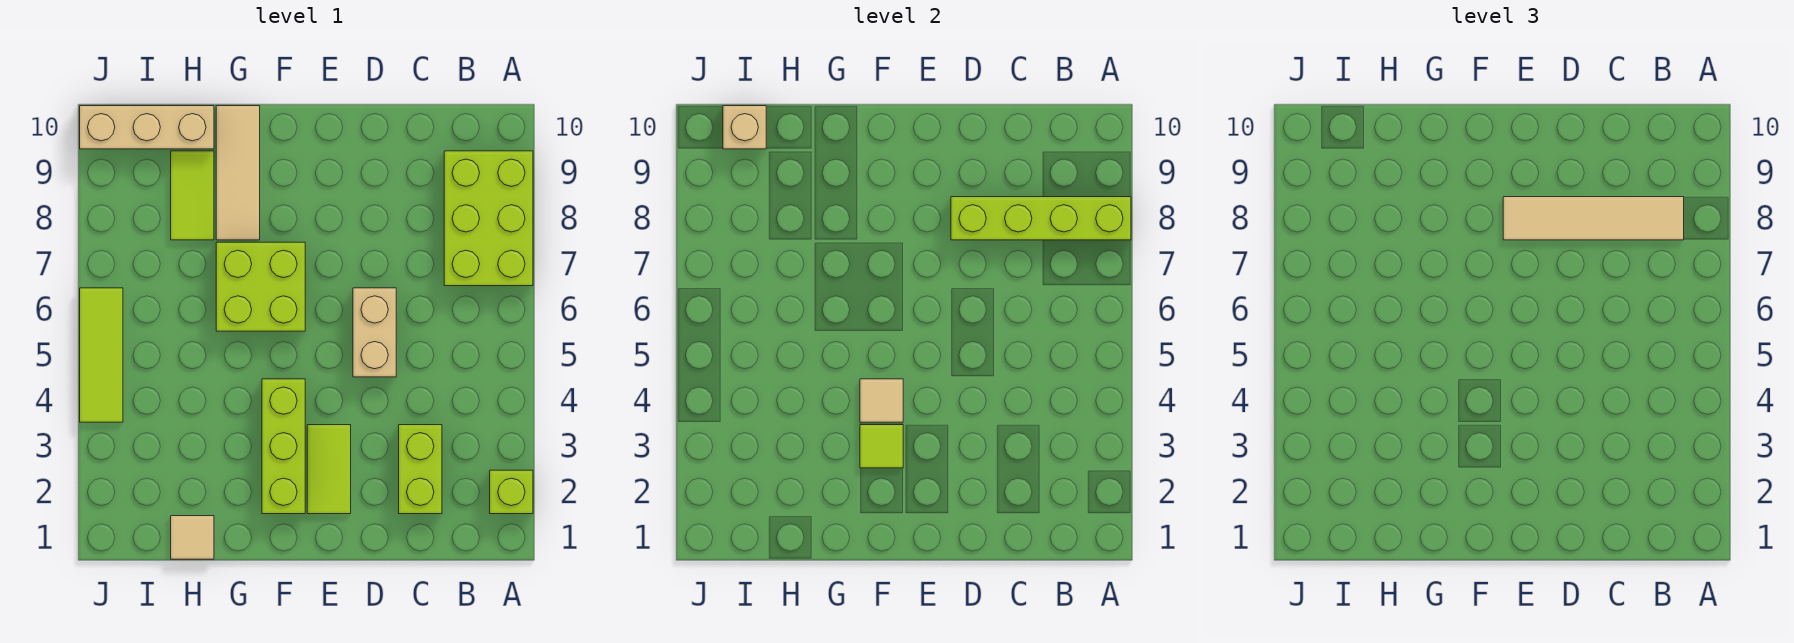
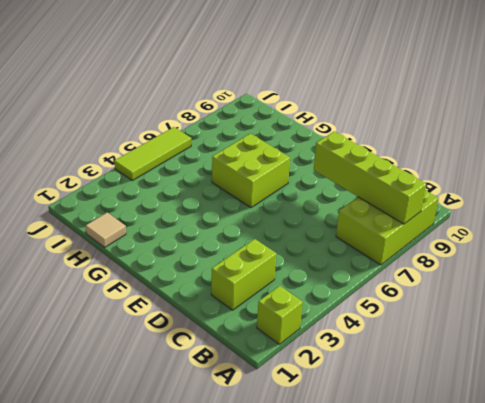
none -> tan brick D5:D6 level 1
none -> lime tile E2:E3 level 1
none -> lime brick F2:F4 level 1

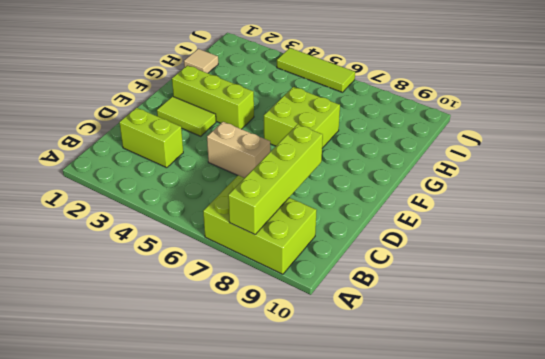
none -> lime brick A2 level 1
none -> tan tile G8:G10 level 1
none -> lime tile H8:H9 level 1

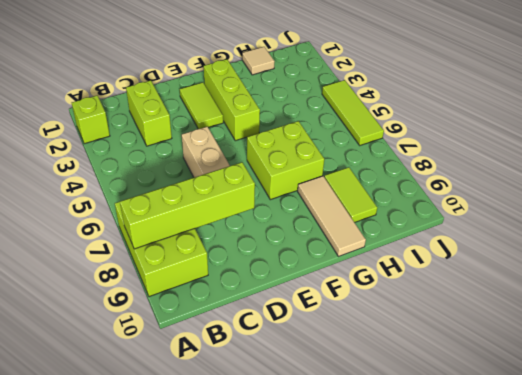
none -> tan brick H10:J10 level 1
none -> lime tile F3 level 2
none -> tan tile F4 level 2

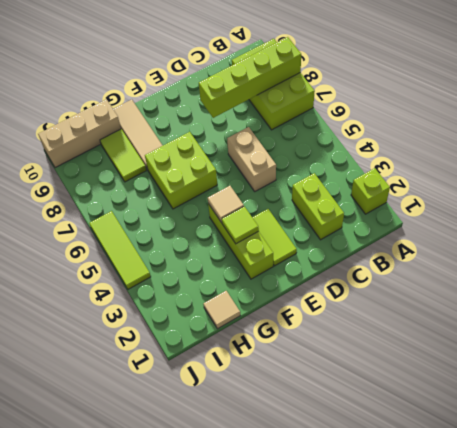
none -> tan brick I10 level 2
none -> tan tile B8:E8 level 3

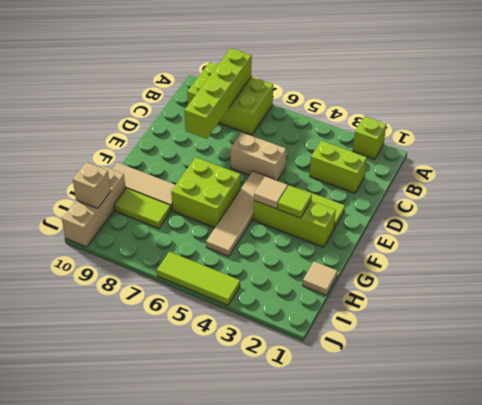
tan tile E5:H5 level 1 -> tan tile B8:E8 level 3

